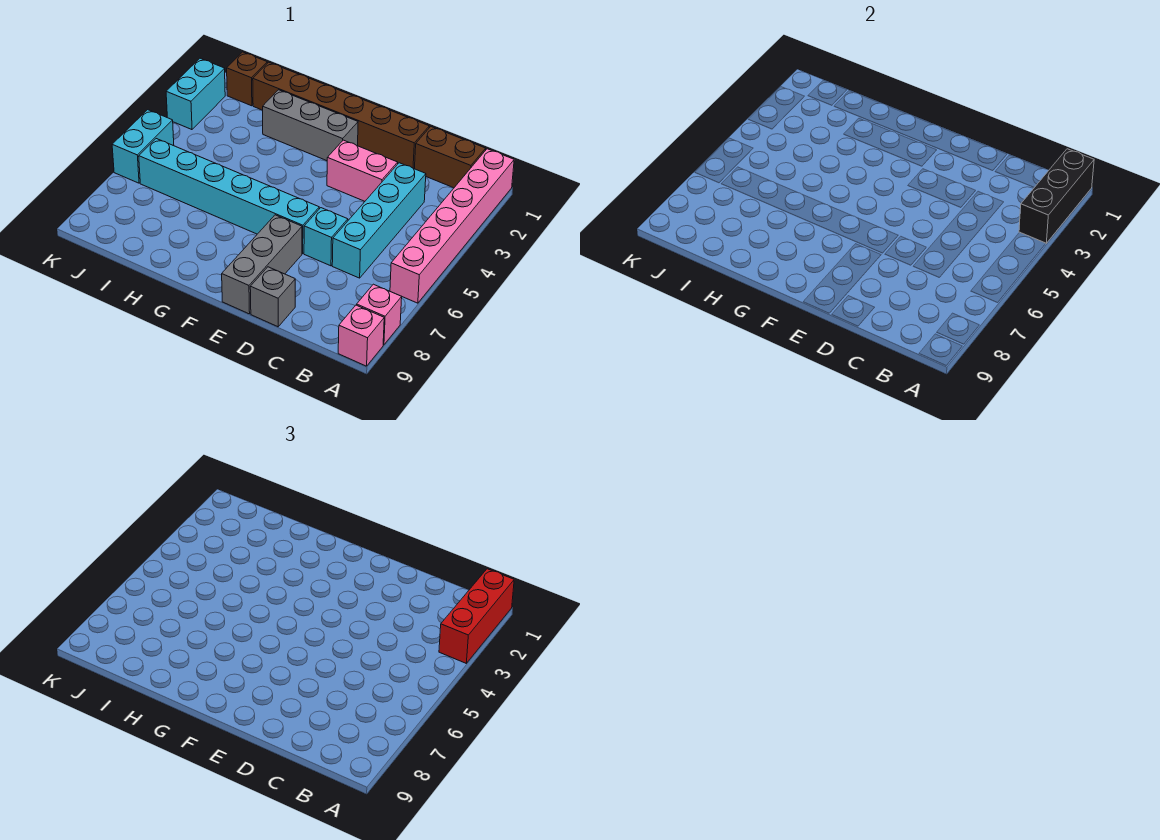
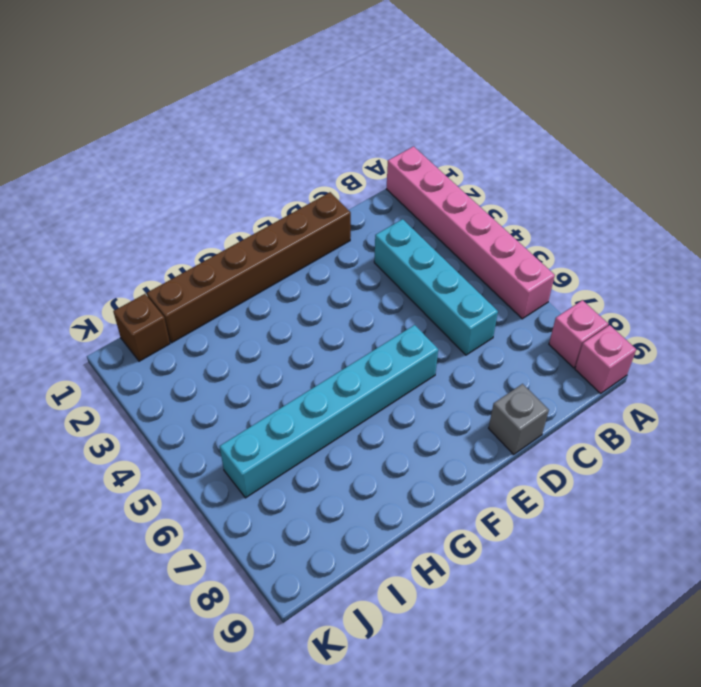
none -> brown brick B1:C1 level 1
none -> pink brick D3:E3 level 1
none -> cyan brick D6 level 1

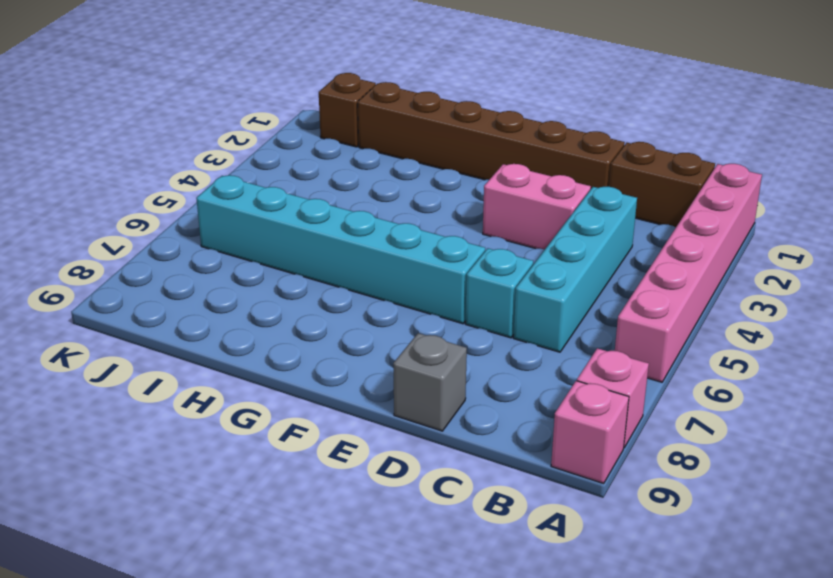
none -> grey brick E7:E9 level 1
none -> grey brick F2:H2 level 1
none -> cyan brick K2:K3 level 1

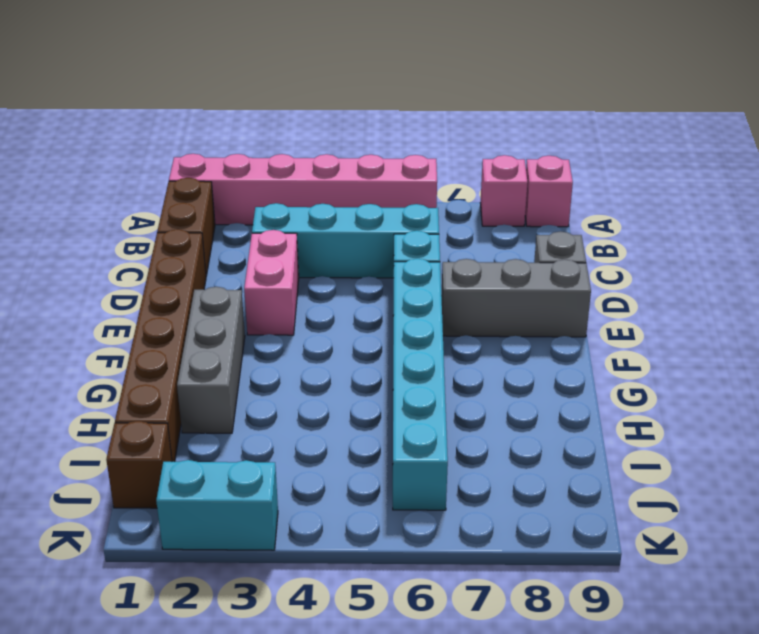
none -> cyan brick K5:K6 level 1
none -> black brick A1:A3 level 2
none -> red brick A1:A3 level 3

